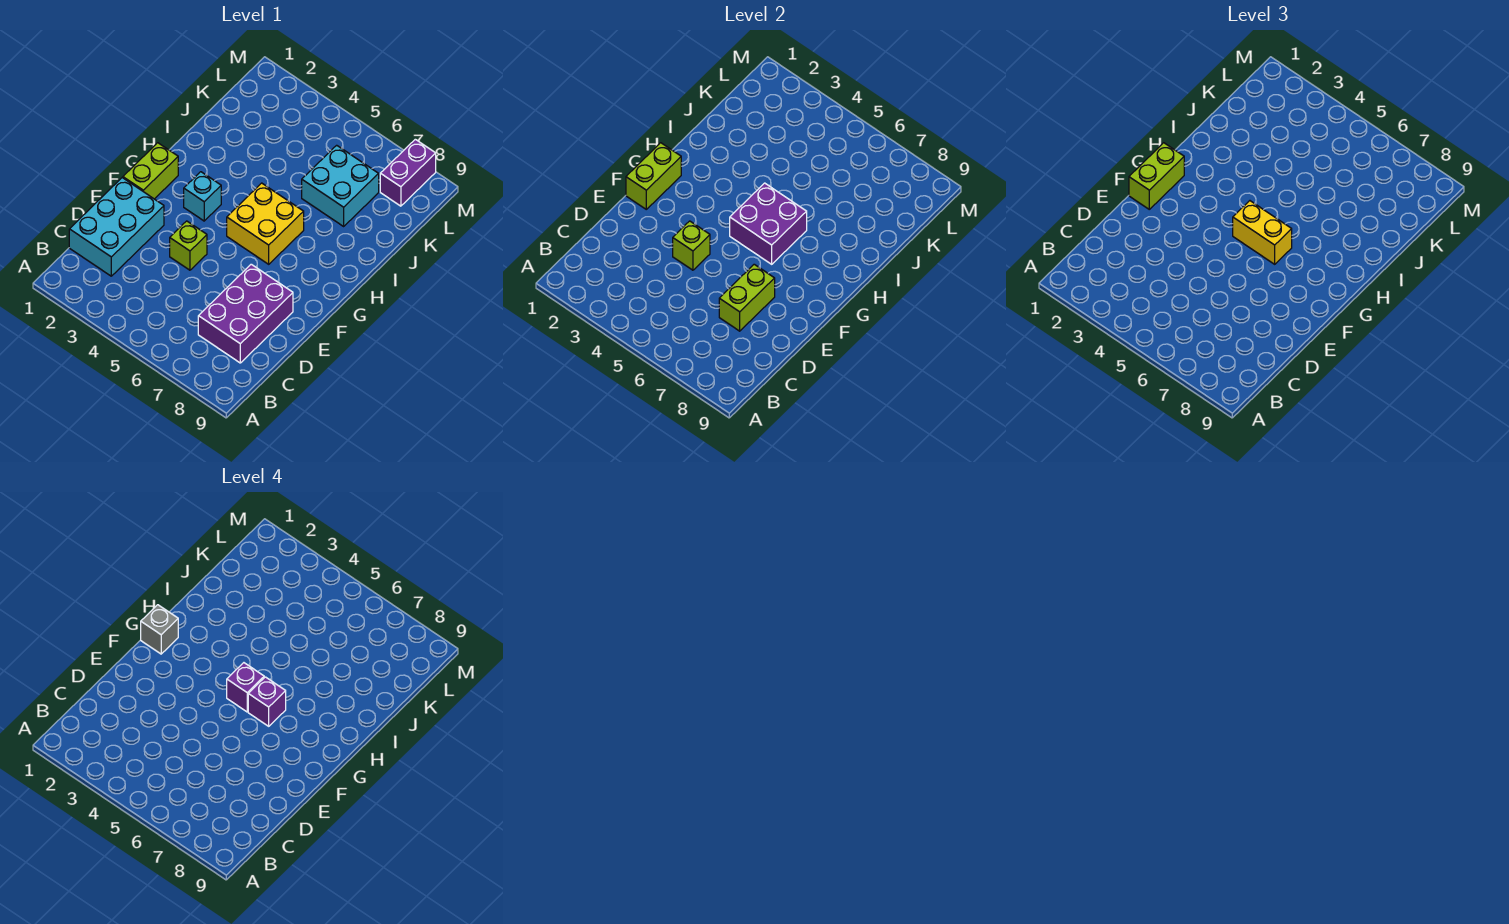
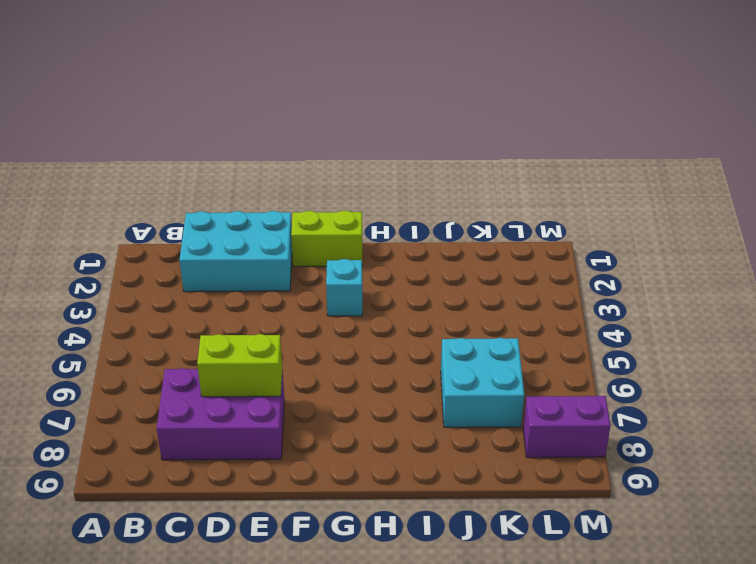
none -> lime brick E4 level 1
none -> yellow brick G5:H6 level 1
none -> lime brick E4 level 2

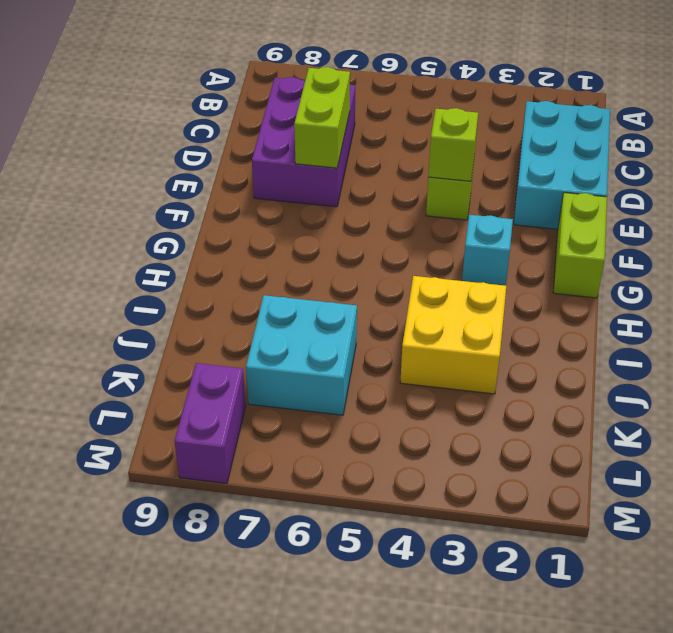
yellow brick I3:J4 level 1 -> yellow brick G5:H6 level 1
none -> lime brick F1:G1 level 2
none -> purple brick G5:H6 level 2
none -> lime brick F1:G1 level 3

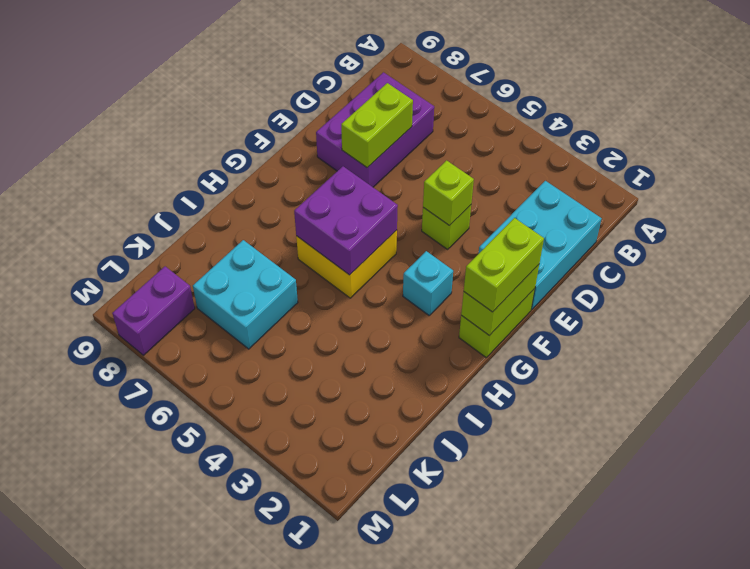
none -> yellow brick G5:G6 level 3
none -> grey brick G1 level 4
none -> purple brick G5 level 4

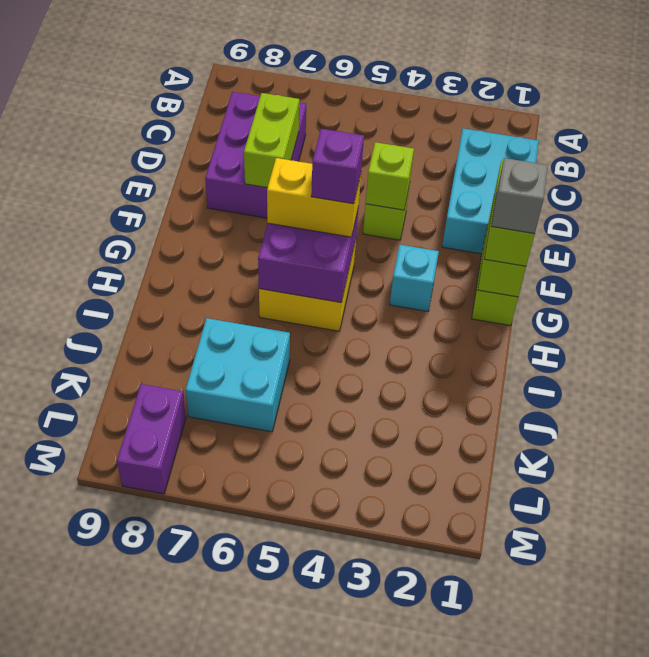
none -> purple brick G6 level 4

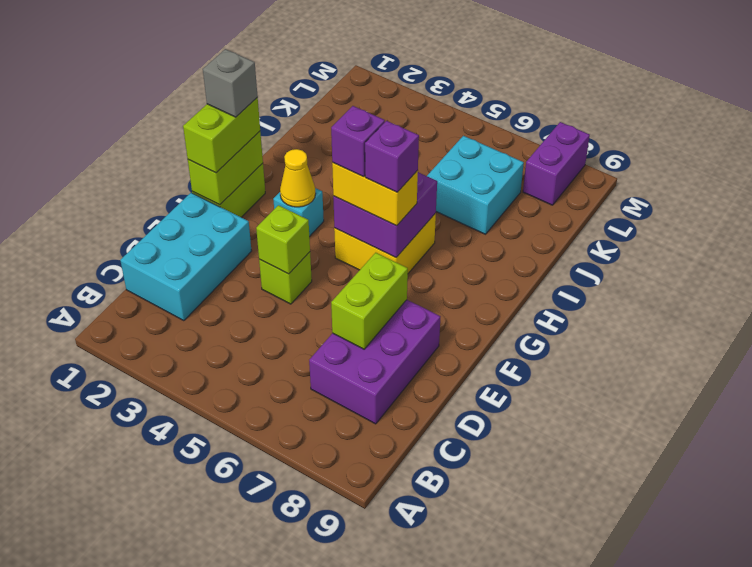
yellow cone G3 level 2 -> none

